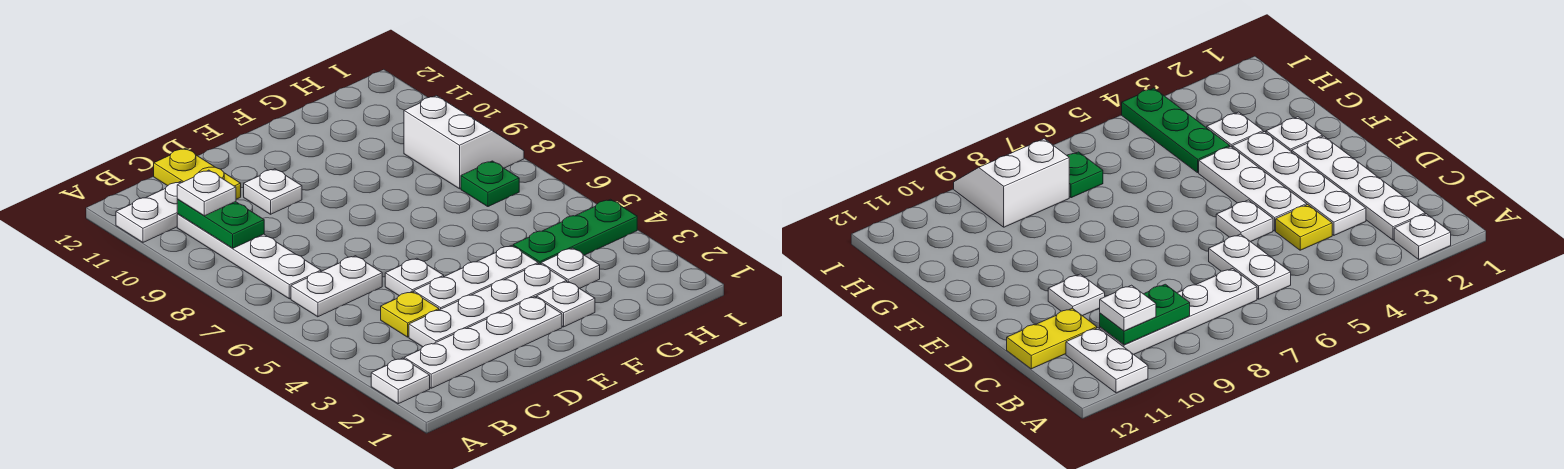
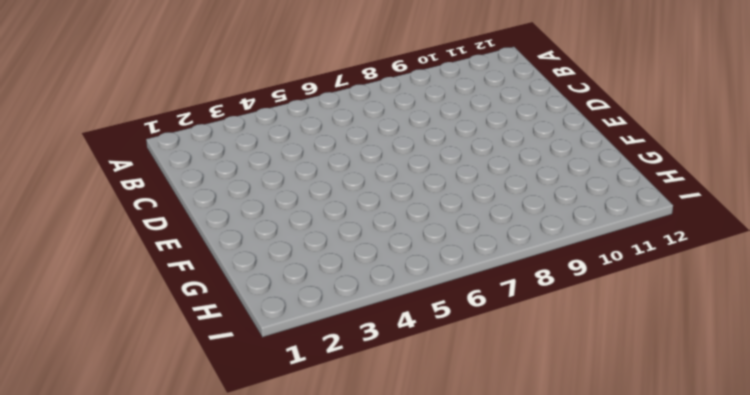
none -> white plate A2 level 1
none -> white plate A11:B11 level 1
none -> white plate B2:E2 level 1

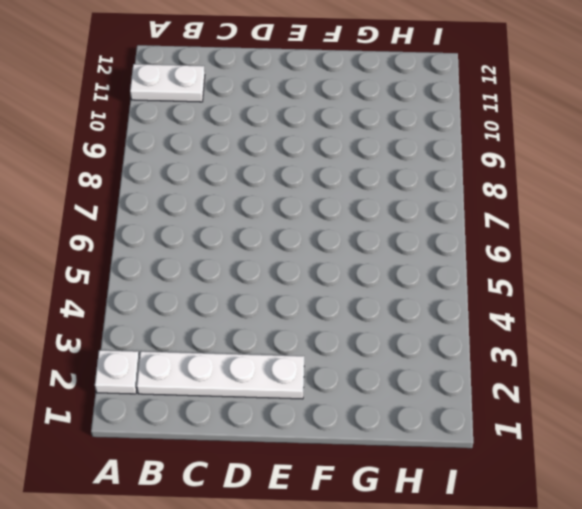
none -> white plate B6:C6 level 1
none -> white plate B7:B10 level 1
none -> white plate C3:F3 level 1

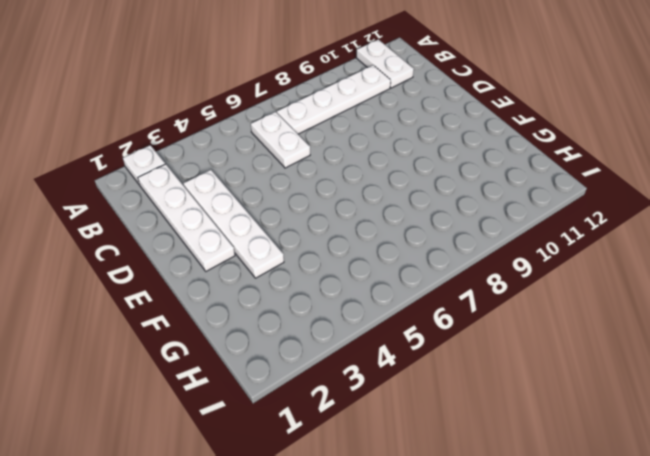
none -> yellow plate C4 level 1
none -> yellow plate C11:C12 level 1
none -> white plate D4:F4 level 1

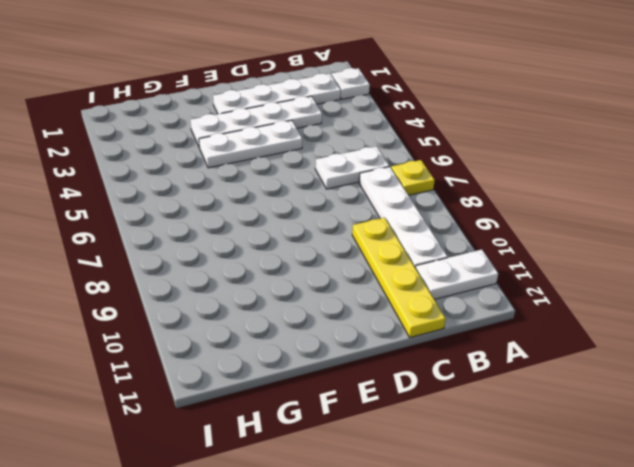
yellow plate A7 level 1 -> yellow plate C4 level 1
yellow plate C9:C12 level 1 -> yellow plate C11:C12 level 1
none -> white plate D5 level 1
none -> white plate D10 level 1
none -> white plate F2 level 1

